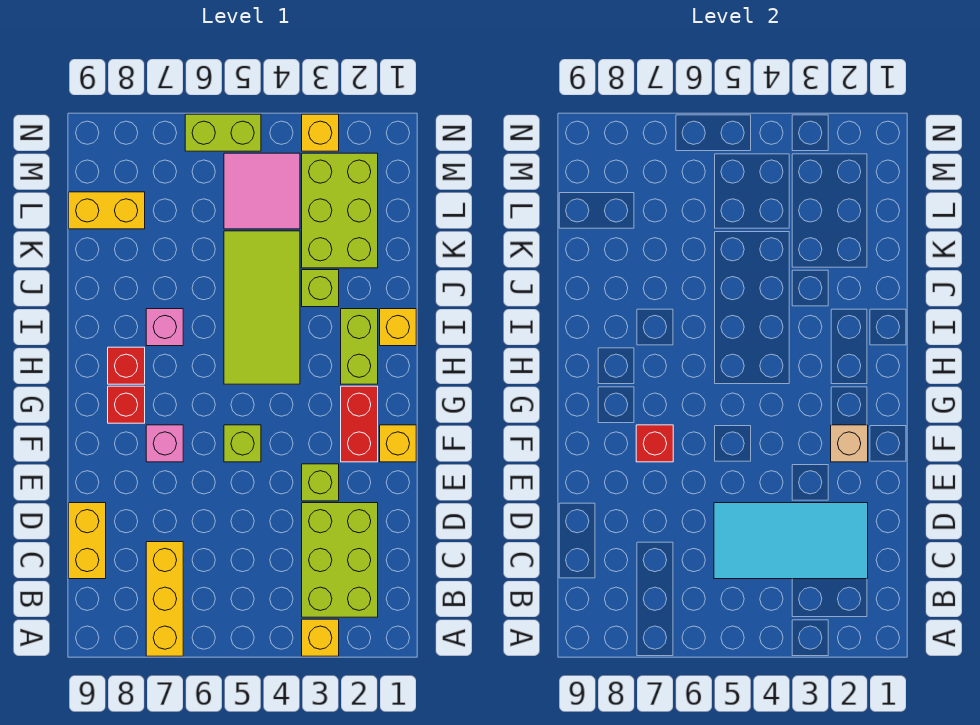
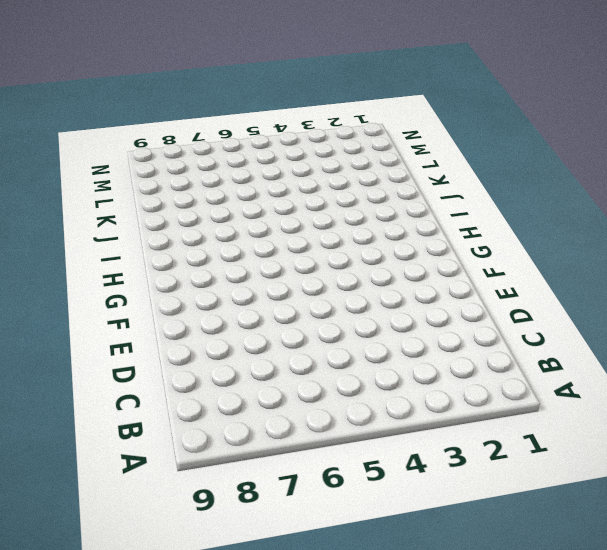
none -> yellow brick A3 level 1
none -> yellow brick A7:C7 level 1
none -> lime brick B2:D3 level 1

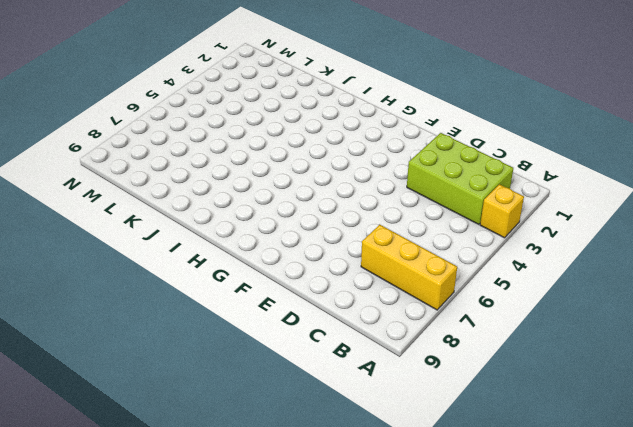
none -> yellow brick C9:D9 level 1
none -> lime brick E3 level 1
none -> yellow brick F1 level 1

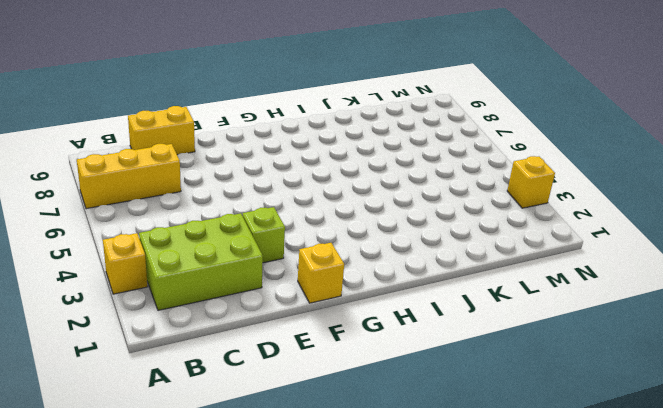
none -> red brick F2:G2 level 1
none -> lime brick F5 level 1
none -> pink brick F7 level 1

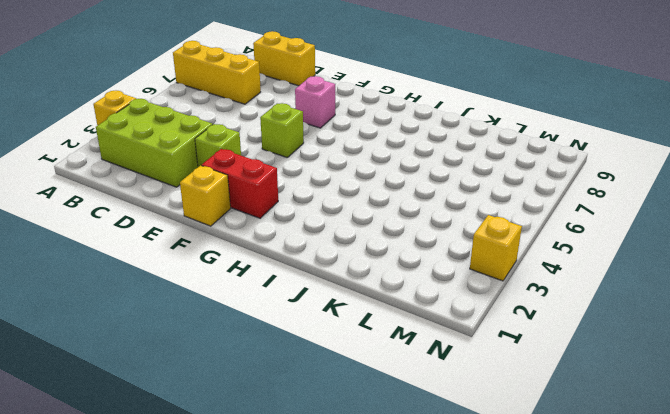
none -> red brick G8 level 1
none -> lime brick H2:I2 level 1
none -> lime tile H4:K5 level 1

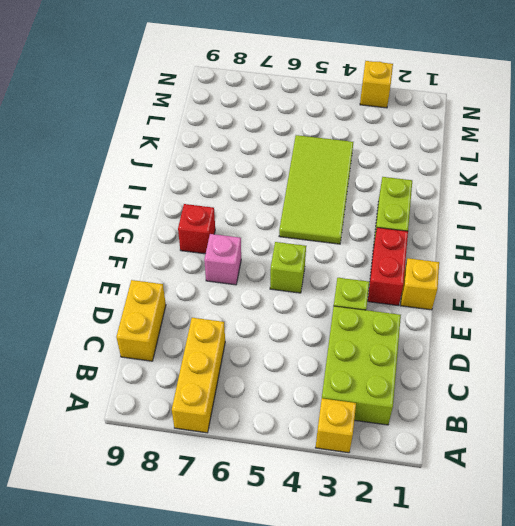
none -> red brick H8 level 1
none -> yellow brick I1 level 1
none -> pink brick I7 level 1

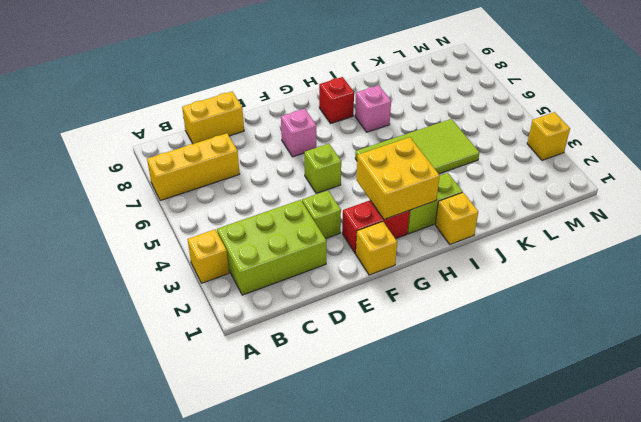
yellow brick G2:H3 level 2 -> none
none -> red brick G8 level 1
none -> lime brick J3 level 1
none -> lime brick K2:M3 level 1

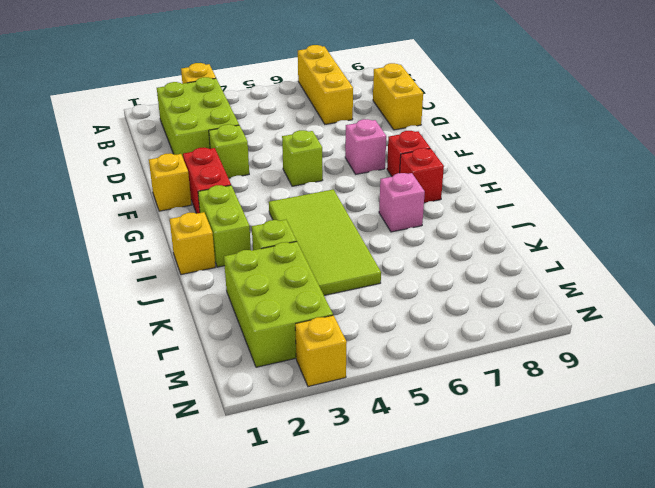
none -> pink tile L4:M5 level 1
none -> yellow brick L8:L9 level 1
none -> lime brick N5:N6 level 1

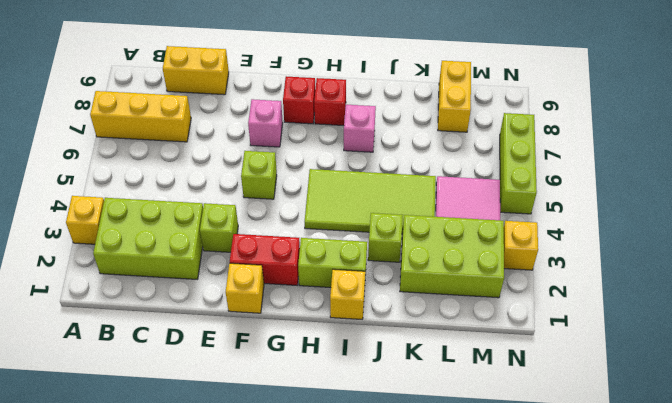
lime brick N5:N7 level 1 -> lime brick N5:N6 level 1
none -> cyan tile C2:D5 level 2
none -> tan brick F2 level 2
none -> red brick F7 level 2

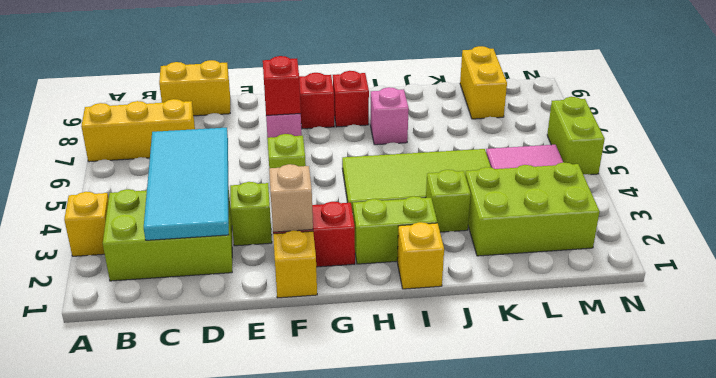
none -> yellow brick N3 level 1

